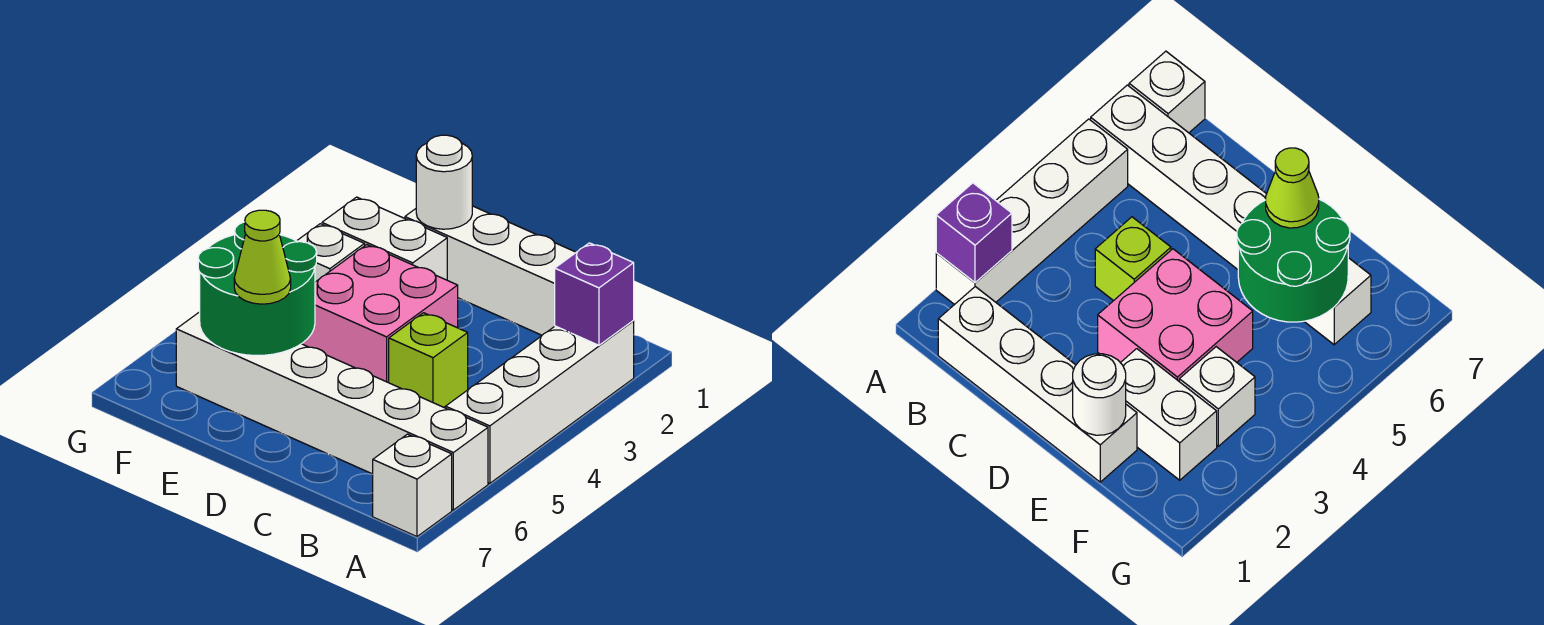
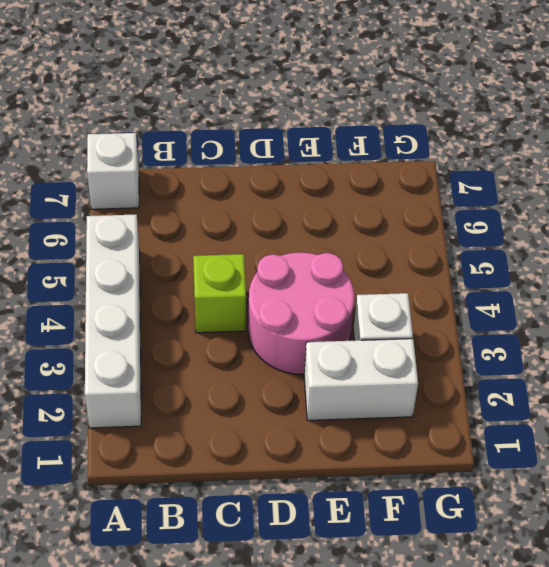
pink round brick D3:E4 level 1 -> pink brick D3:E4 level 1
none -> white brick A6:F6 level 1
none -> white brick B1:E1 level 1
none -> purple brick A2 level 2

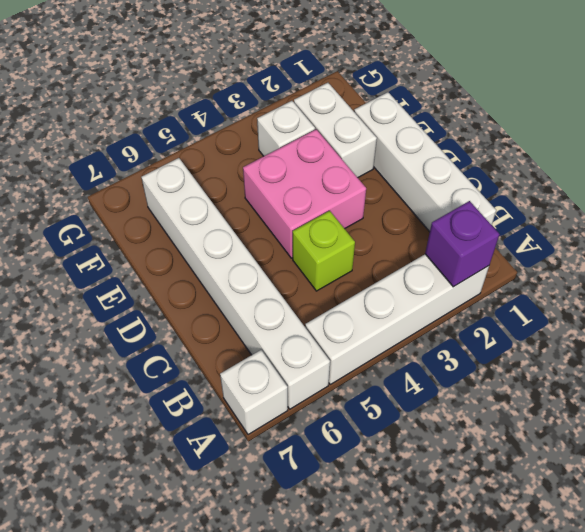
none -> white round brick E1 level 2
none -> green round brick E5:F6 level 2
none -> lime cone E6 level 3

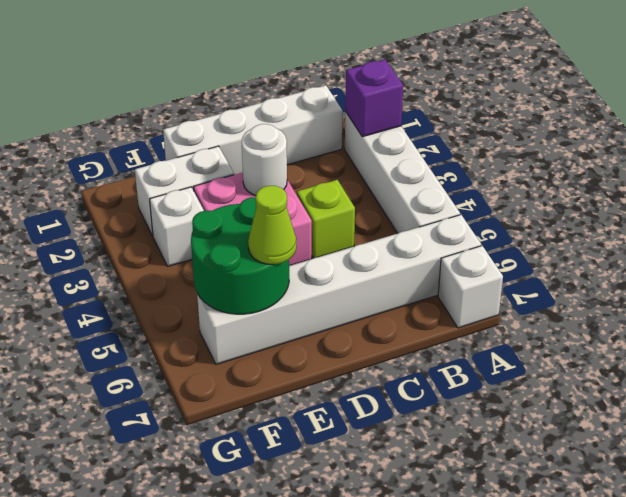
white round brick D3 level 2 -> white round brick E1 level 2

